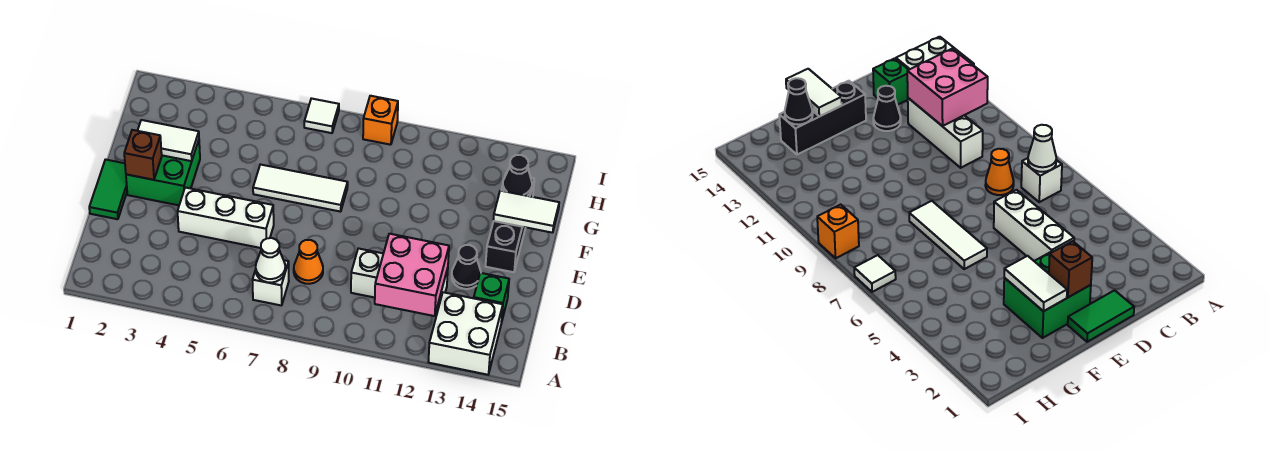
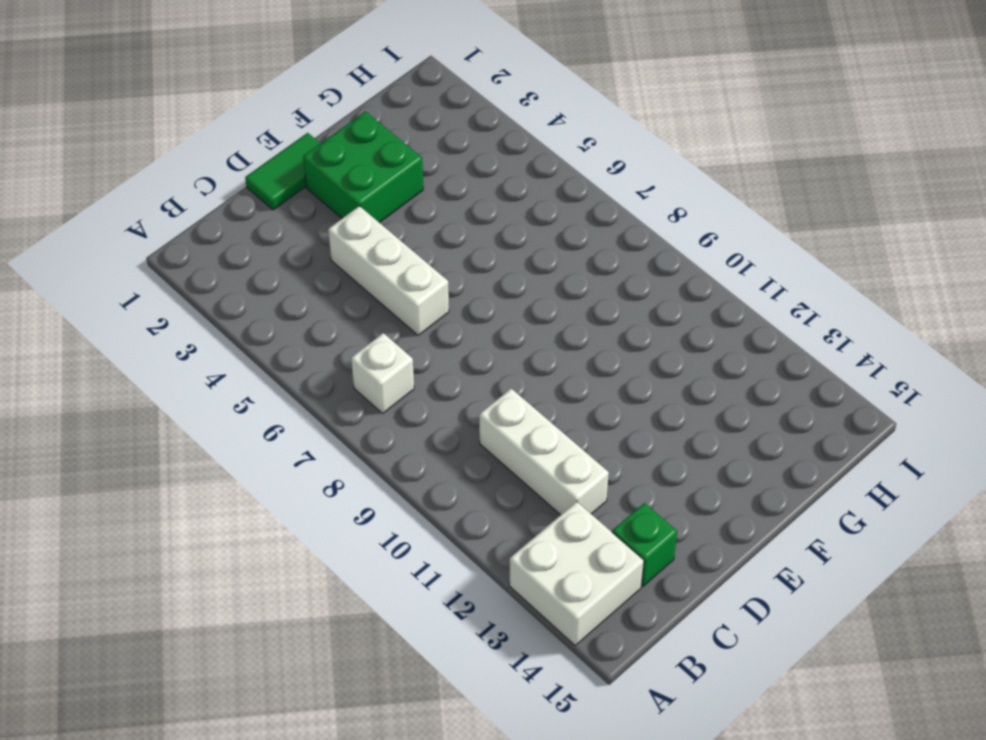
none -> orange cone C8 level 1
none -> black cone D13 level 1
none -> black brick E14:G14 level 1

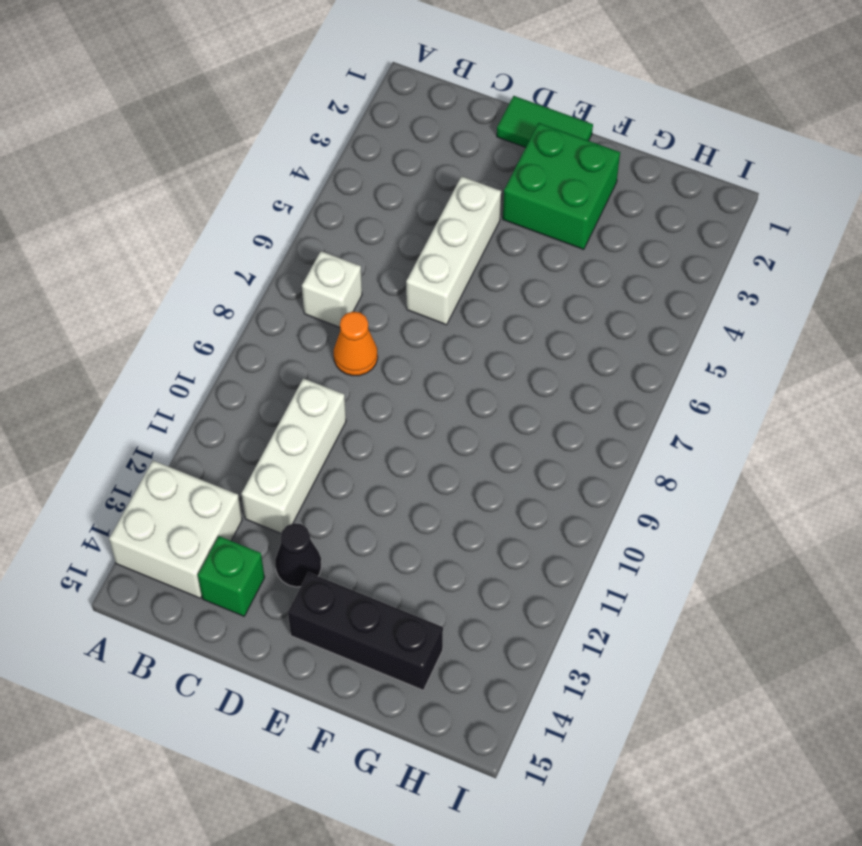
none -> white tile F6:F8 level 1
none -> white tile I7 level 1
none -> orange brick I9 level 1

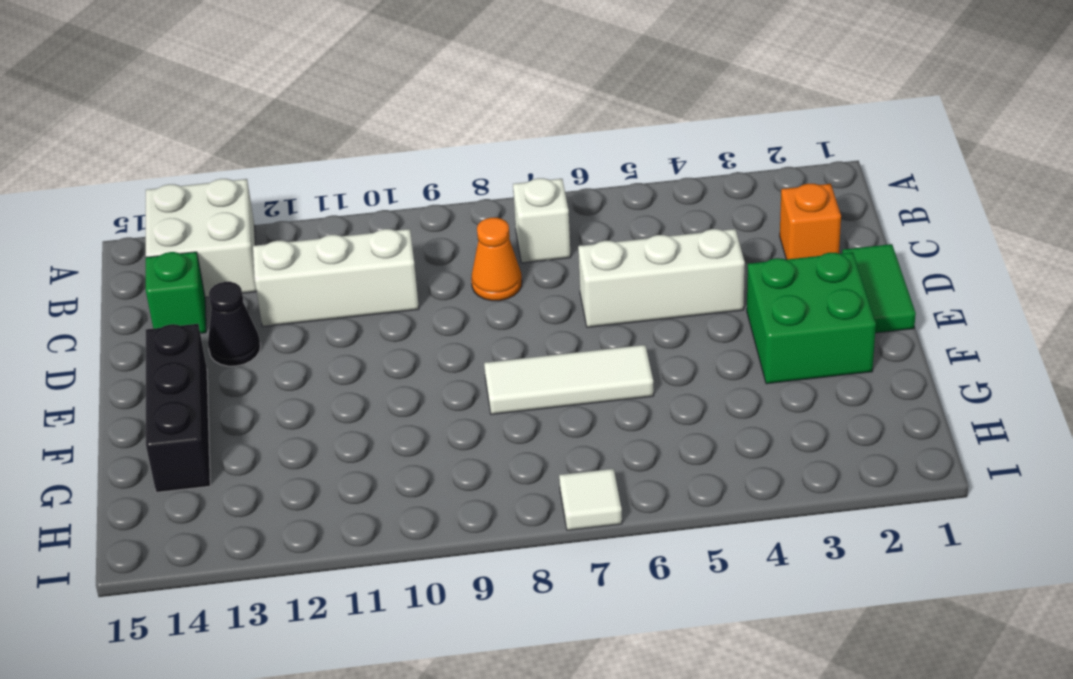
orange brick C2 level 1 -> orange brick I9 level 1
none -> white cone B7 level 2
none -> pink brick B11:C12 level 2
none -> brown brick E2 level 2

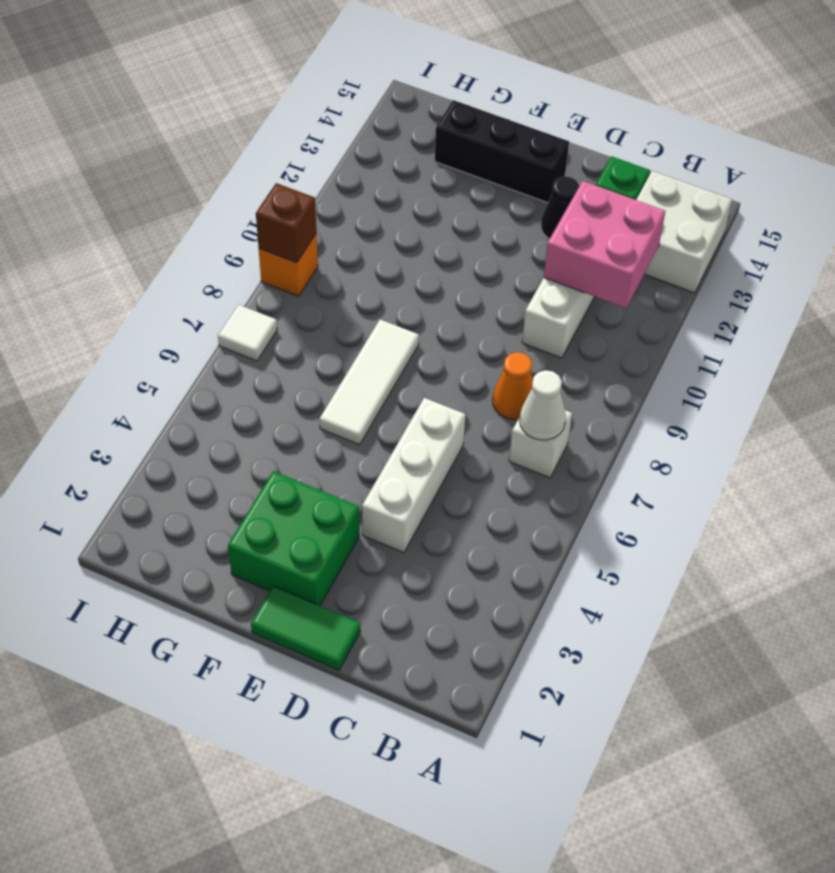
brown brick I9 level 2 -> brown brick E2 level 2
none -> white tile F2:F3 level 2
none -> white tile F14:F15 level 2
none -> black cone G14 level 2

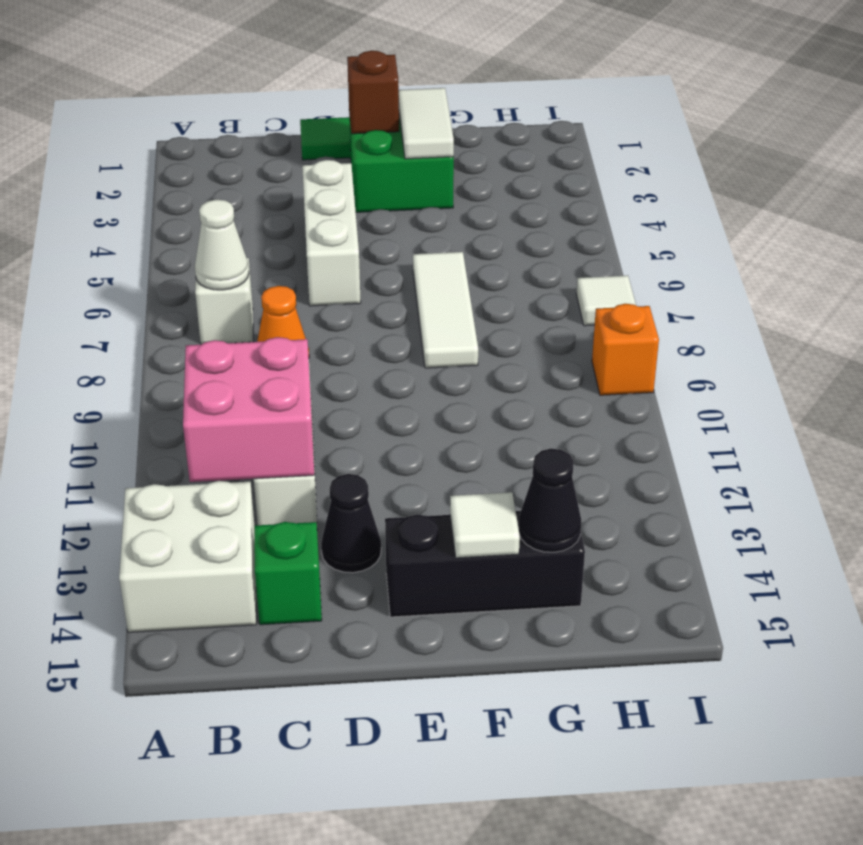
white tile F14 level 2 -> white tile F14:F15 level 2

